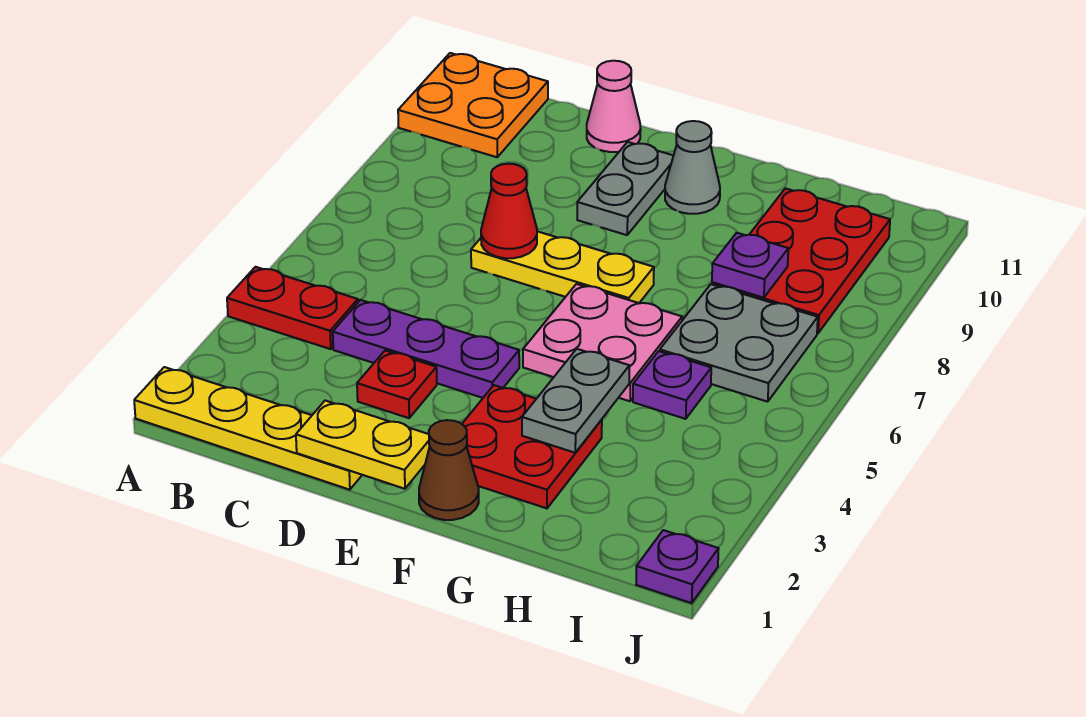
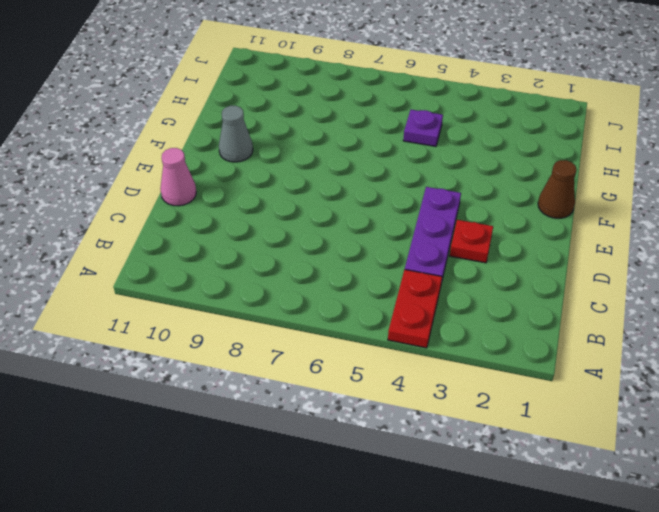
none -> yellow plate A1:D1 level 1
none -> orange plate A10:B11 level 1
none -> yellow plate D7:F7 level 1

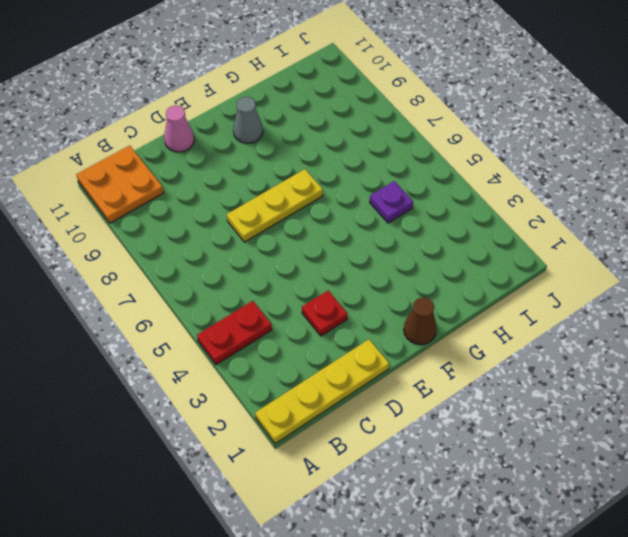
none -> purple plate C4:E4 level 1
none -> grey plate E9:E10 level 1
none -> red plate F2:G3 level 1

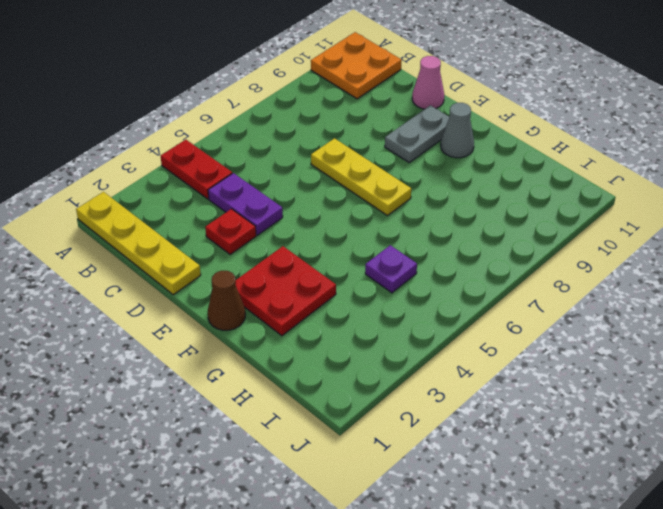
purple plate C4:D4 level 1 -> purple plate C4:E4 level 1
none -> pink plate F5:G6 level 1
none -> grey plate H6:I7 level 1
none -> red plate H8:I10 level 1

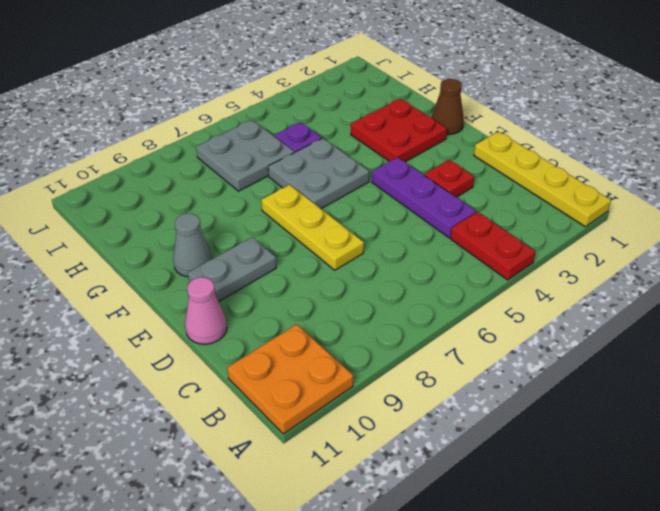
grey plate F5:G6 level 1 -> pink plate F5:G6 level 1
none -> red plate H8:I10 level 1
none -> purple plate J1 level 1
none -> yellow plate D1:E1 level 2

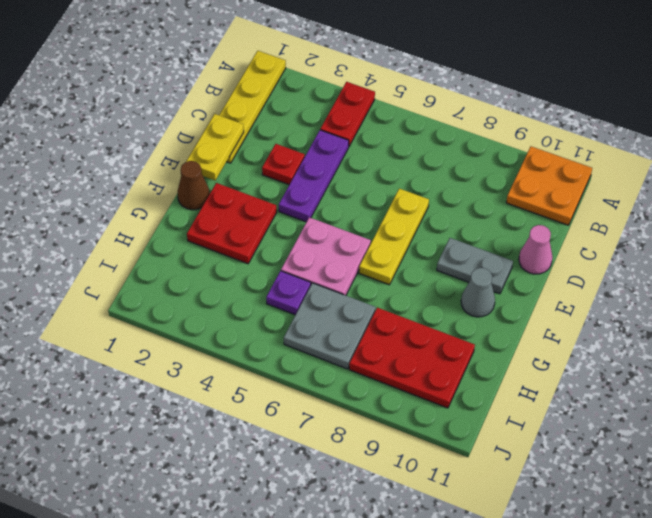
none -> purple plate J1 level 1
none -> red cone D7 level 2
none -> grey plate G3:G4 level 2

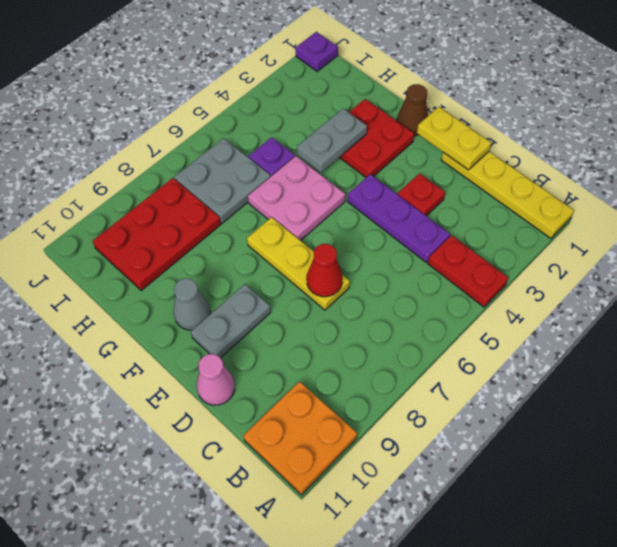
none -> purple plate H8 level 2

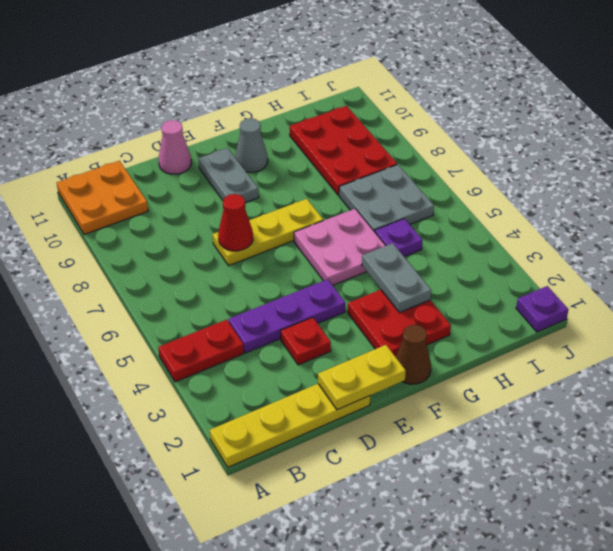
none -> purple plate H8 level 2

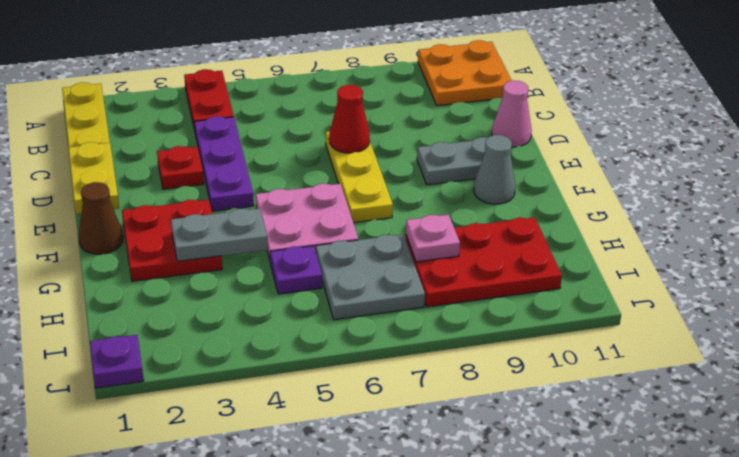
pink plate H8 level 2 -> purple plate H8 level 2

